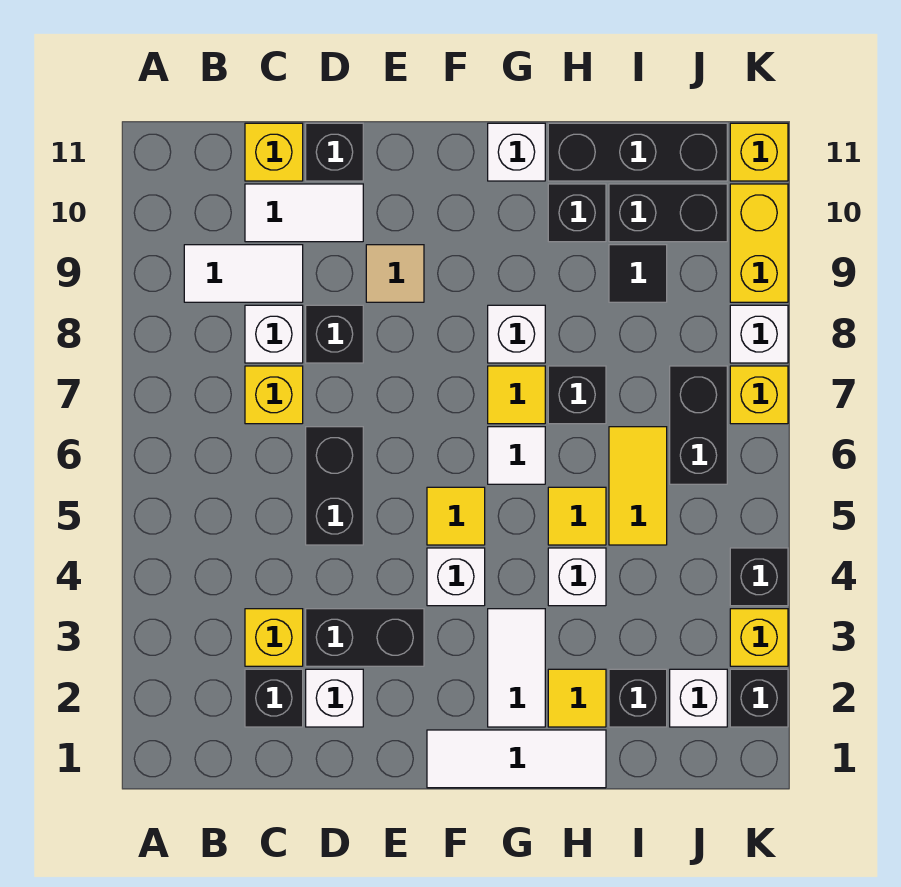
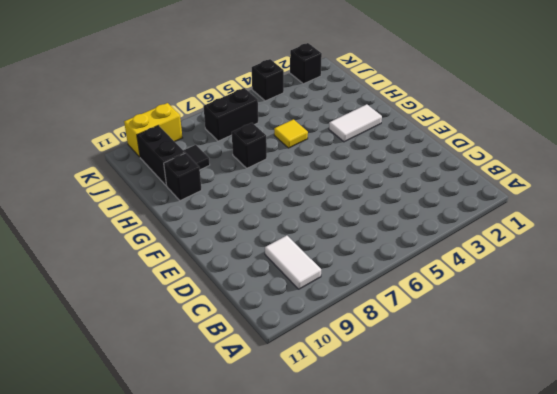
none -> black brick C2 level 1
none -> yellow brick C3 level 1
none -> yellow brick C7 level 1
none -> white brick C8 level 1

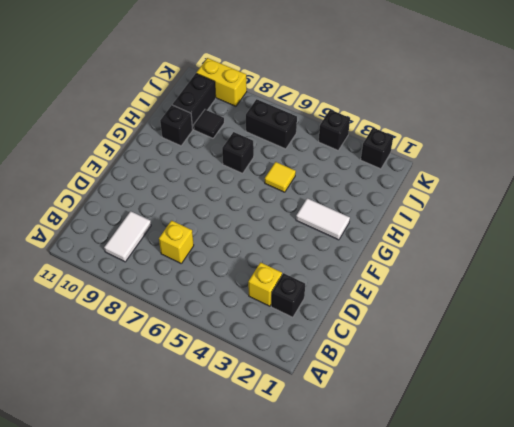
none -> white brick C8 level 1
none -> white tile C10:D10 level 1
none -> yellow brick C11 level 1
none -> white brick D2 level 1

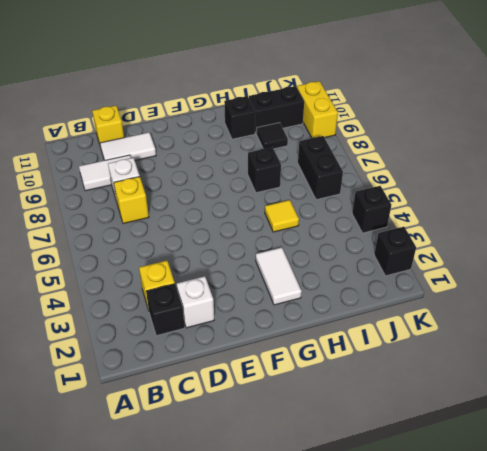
none -> black brick D3:E3 level 1
none -> black brick D5:D6 level 1
none -> black brick D8 level 1
none -> black brick D11 level 1

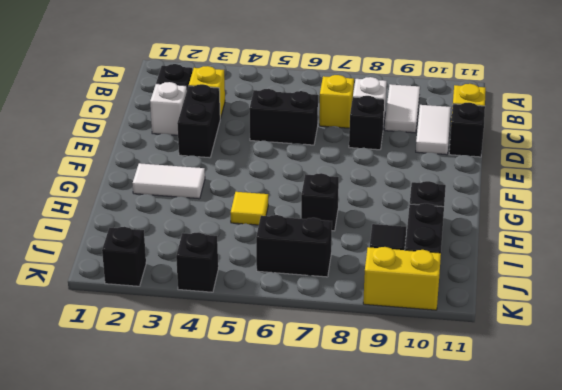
none -> tan tile E9 level 1
none -> white tile F1:H1 level 1
none -> white brick F4 level 1
none -> yellow tile F5 level 1

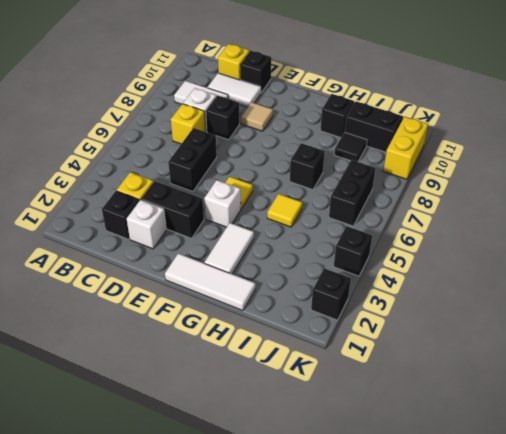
none -> white tile G6 level 1
none -> yellow tile G7 level 1
none -> white brick G8 level 1
none -> white brick G11 level 1

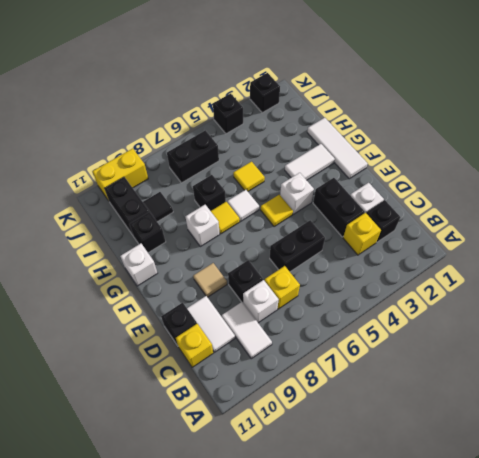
none -> yellow tile H2 level 1
none -> white brick H4 level 1
none -> black brick H11:J11 level 1
none -> black brick I2 level 1

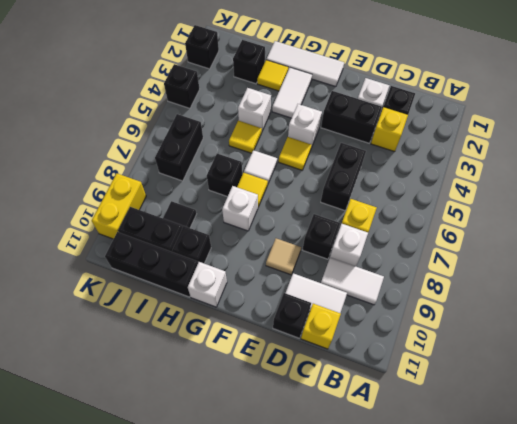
none -> yellow tile I5:I6 level 1
none -> white brick J2 level 1
none -> yellow brick K3 level 1
none -> yellow brick K7 level 1

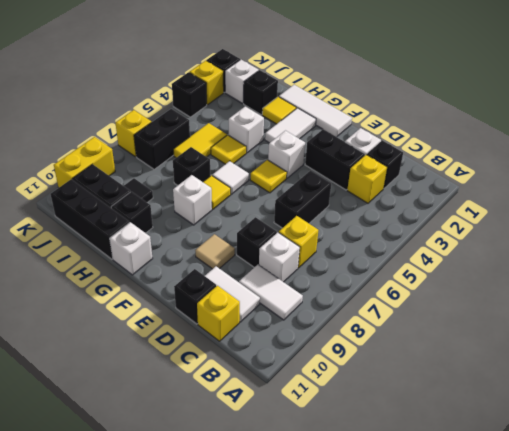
none -> white brick K8 level 1
none -> yellow brick K11 level 1

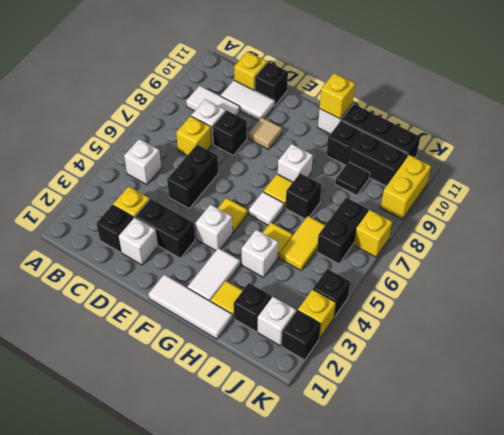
white brick B5 level 1 -> white brick K8 level 1
yellow brick G11 level 2 -> yellow brick K11 level 1

